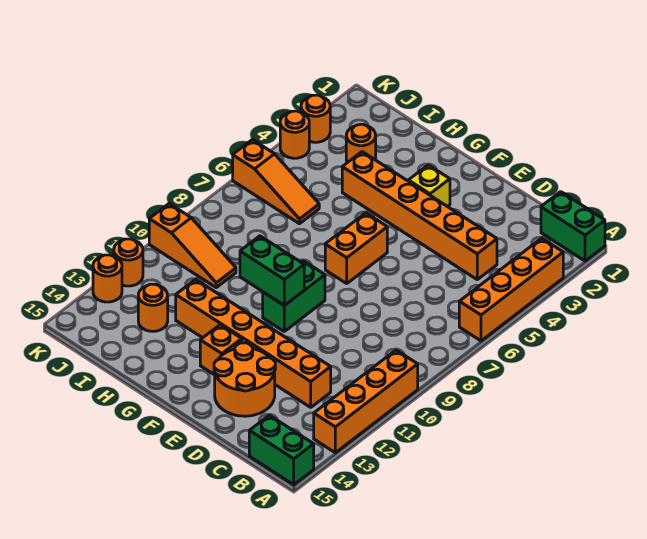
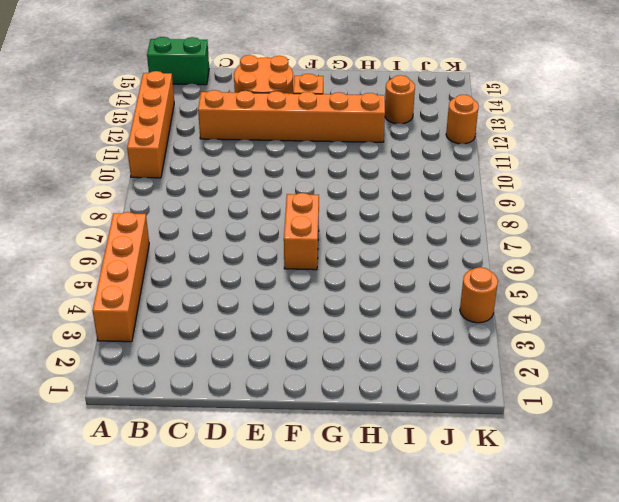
none -> green brick A1:B1 level 1
none -> orange brick C4:H4 level 1
none -> yellow brick F3 level 1

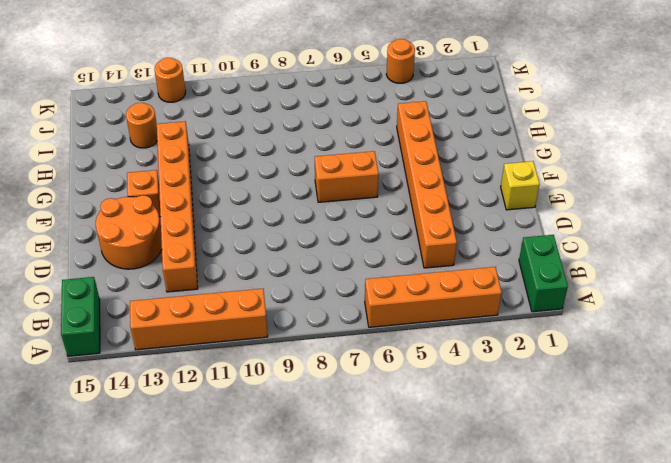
yellow brick E1 level 1 -> yellow brick F3 level 1
none -> green brick F9:F10 level 1
none -> orange round brick I3 level 1
none -> orange slope I6:K6 level 1 top K

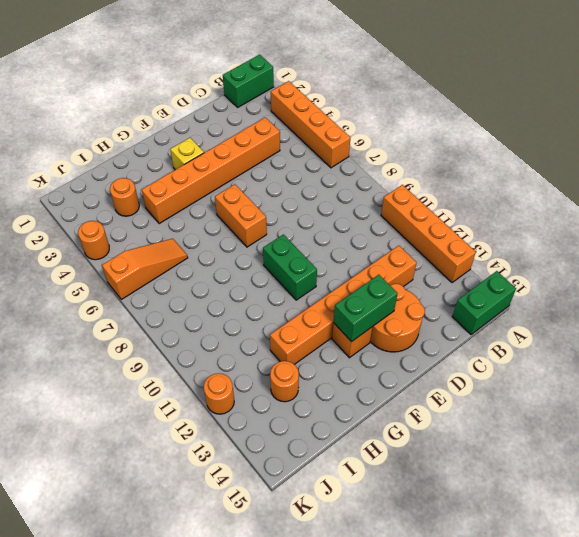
green brick E13:F13 level 2 -> green brick F10:G10 level 2
none -> orange slope I10:K10 level 1 top K
none -> orange round brick K3 level 1
none -> orange round brick K13 level 1

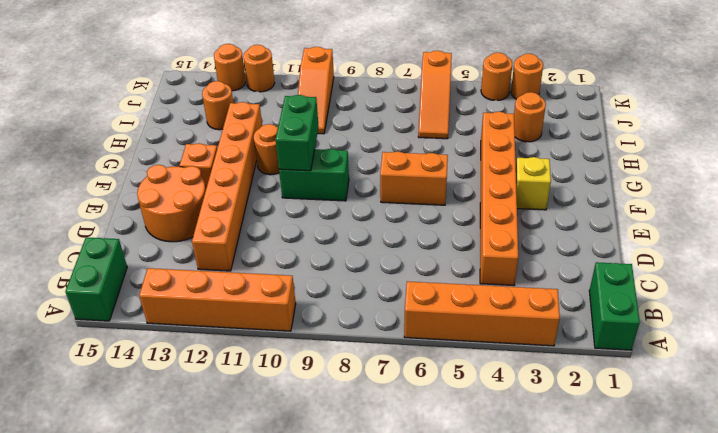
orange round brick G11 level 1 -> none

